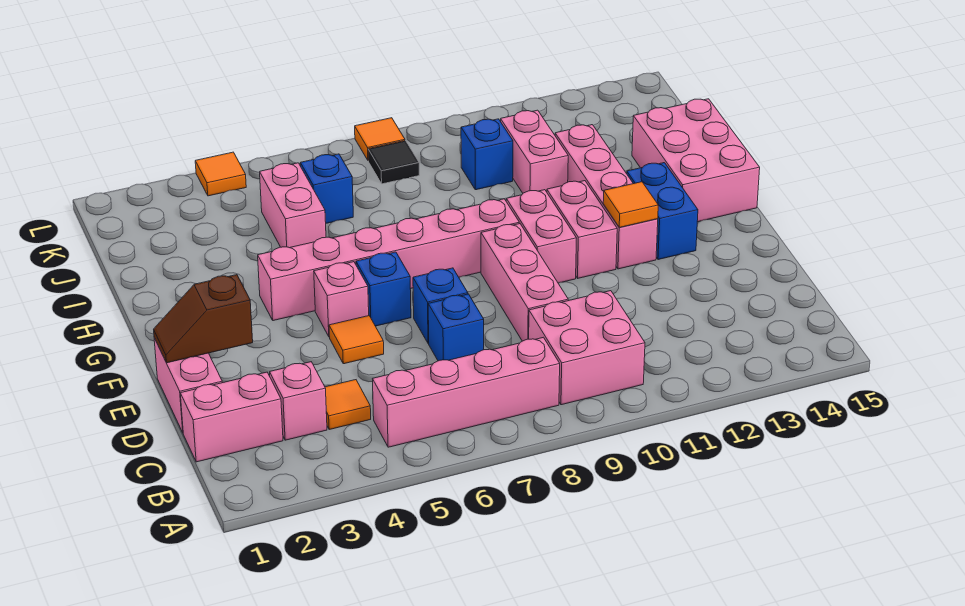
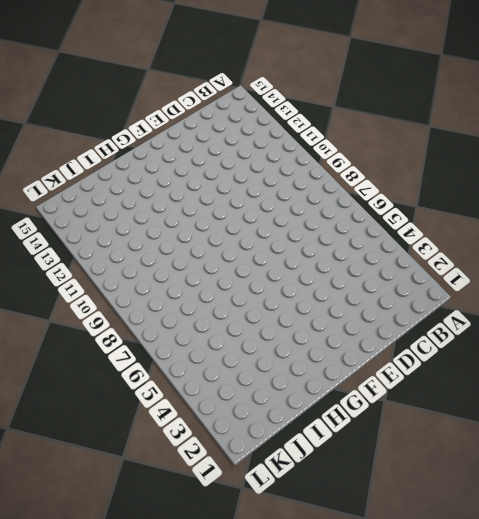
none -> pink brick B5:B8 level 1
none -> pink brick B9:C10 level 1
none -> pink brick C1:C2 level 1

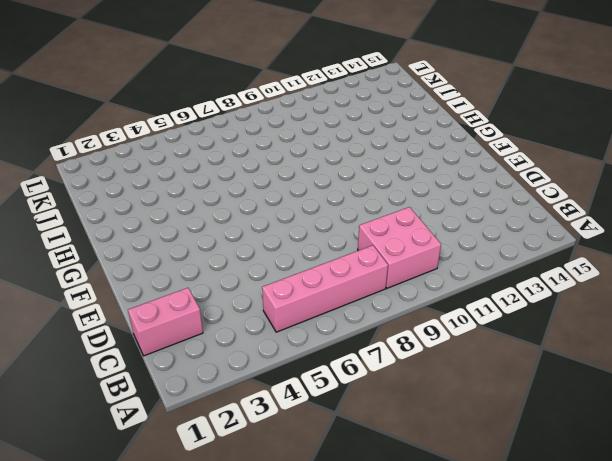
none -> pink brick C3 level 1
none -> orange tile C4 level 1
none -> pink brick D1:E1 level 1

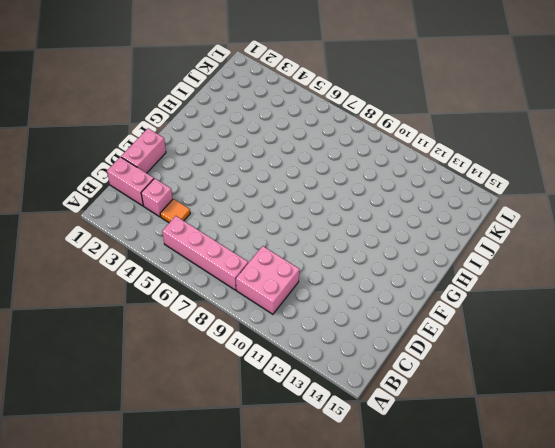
none -> blue brick D7 level 1
none -> pink brick D9:F9 level 1
none -> orange tile E5 level 1

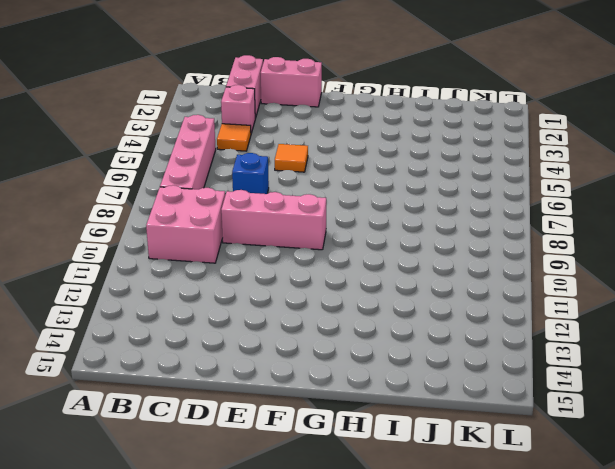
none -> blue brick E7 level 1
none -> pink brick F5 level 1
none -> blue brick F6 level 1

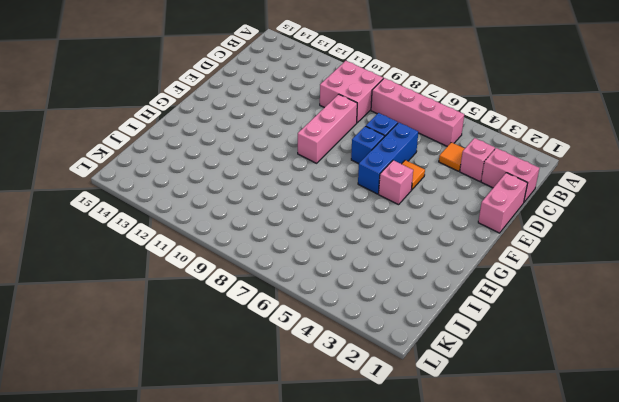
blue brick D6:F6 level 1 -> blue brick F6 level 1
none -> pink brick F10:G10 level 1
none -> pink brick F11:G11 level 1
none -> pink brick F12:I12 level 1

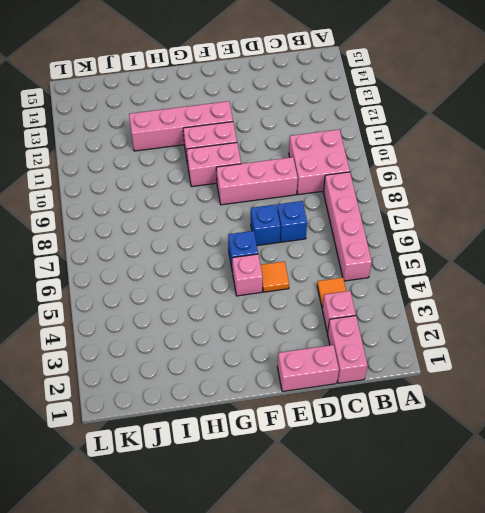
none -> blue brick F13:G13 level 1
none -> pink brick G4:G9 level 1
none -> pink brick G14:I15 level 1

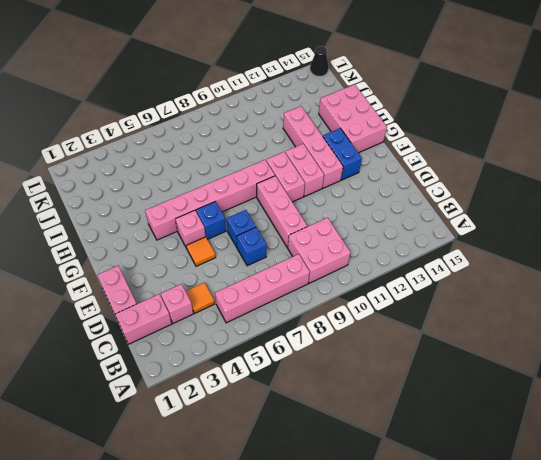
black cone L15 level 1 -> none
none -> pink brick I5:J5 level 1
none -> pink brick I11:J11 level 1
none -> blue brick J6 level 1

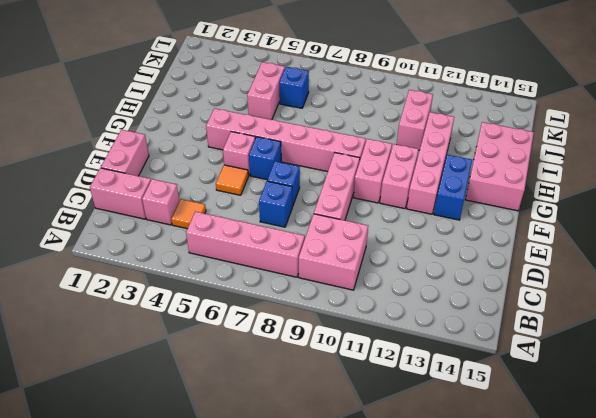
none -> blue brick J10 level 1
none -> black tile K8 level 1
none -> orange tile L4 level 1

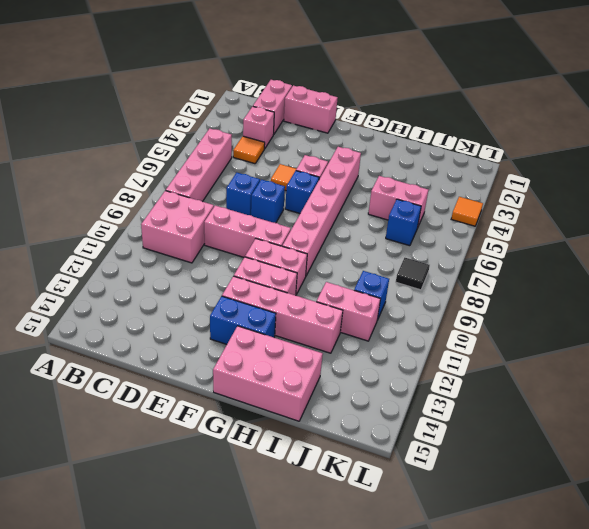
none -> orange tile L8 level 1
none -> brown slope E1:E2 level 2 top 2
none -> orange tile F12 level 2

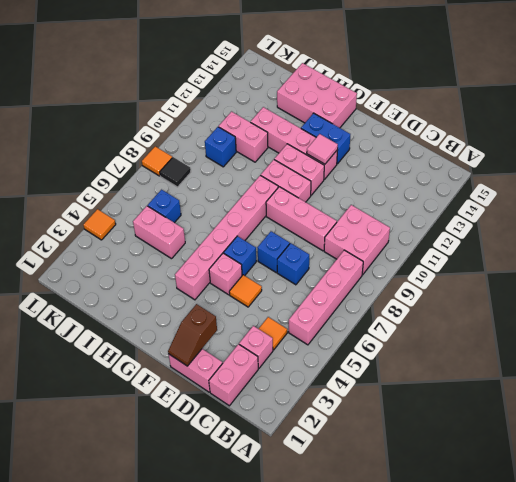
pink tile F12 level 2 -> orange tile F12 level 2

